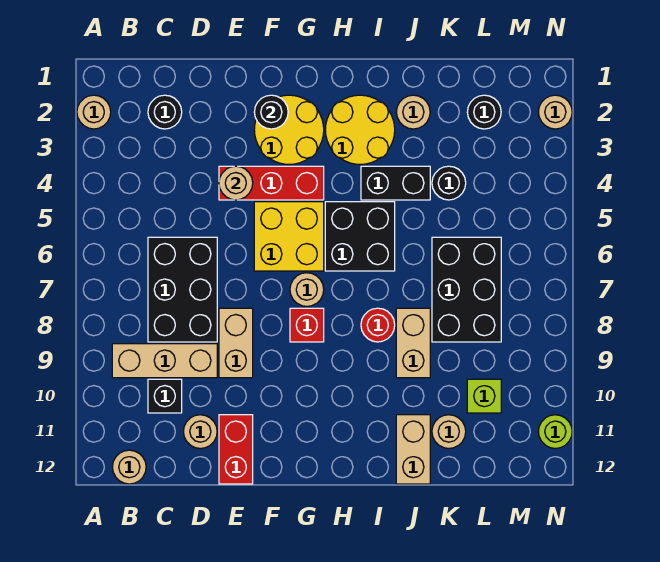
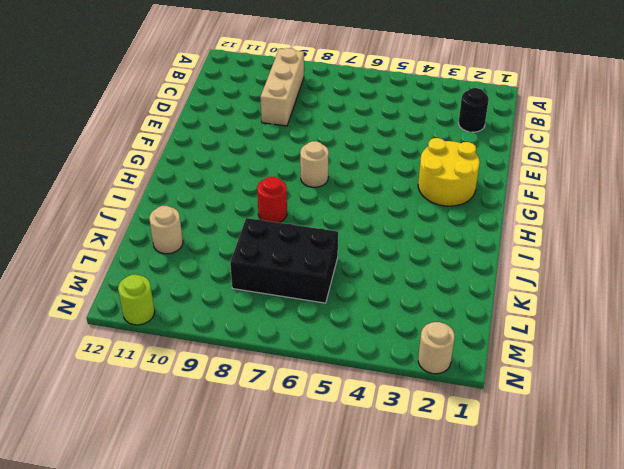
none -> tan round brick A2 level 1
none -> tan round brick B12 level 1
none -> black brick C6:D8 level 1
none -> black brick C10 level 1

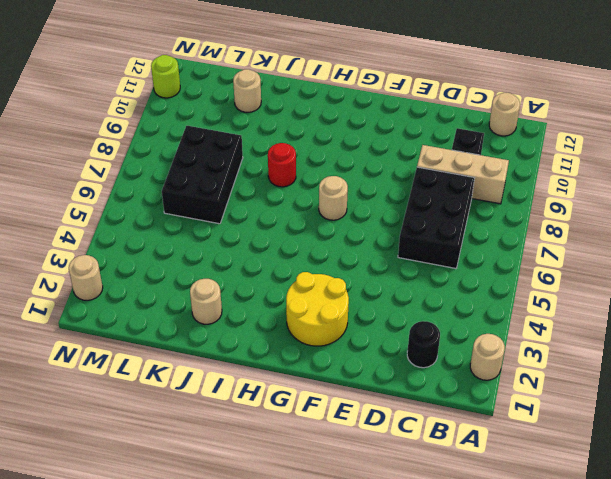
none -> tan round brick D11 level 1
none -> red brick E4:G4 level 1
none -> tan brick E8:E9 level 1
none -> red brick E11:E12 level 1

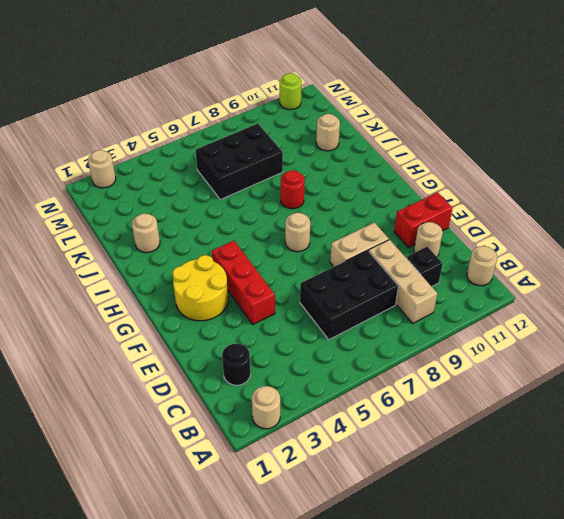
none -> yellow brick F5:G6 level 1
none -> red brick G8 level 1
none -> yellow round brick H2:I3 level 1
none -> black brick H5:I6 level 1

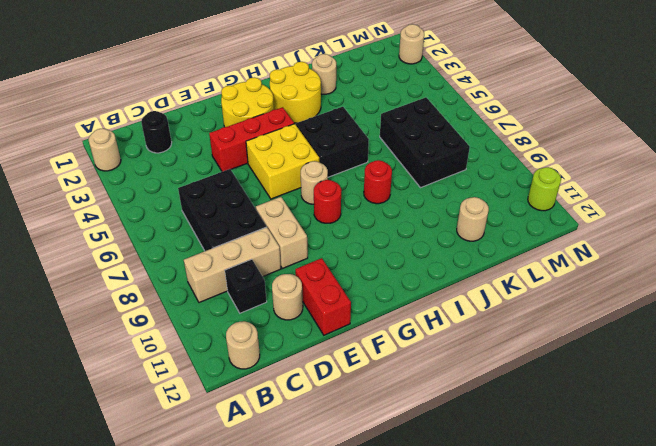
red round brick G8 level 1 -> red brick G8 level 1
none -> black brick I4:J4 level 1
none -> tan brick J8:J9 level 1
none -> tan brick J11:J12 level 1
none -> black round brick K4 level 1

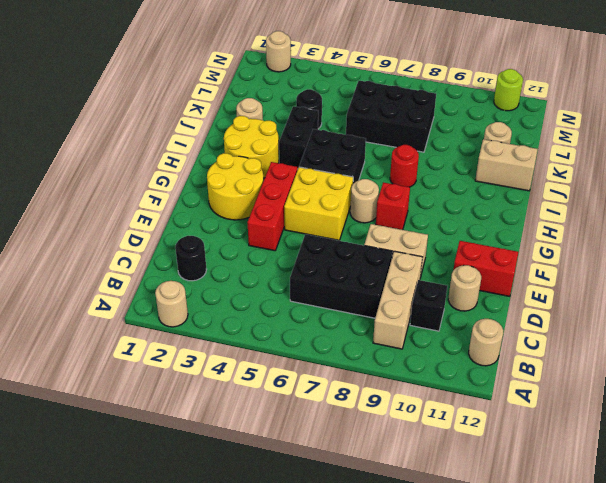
none -> tan brick J8:J9 level 1
none -> black round brick L2 level 1
none -> lime brick L10 level 1
none -> tan round brick E4 level 2

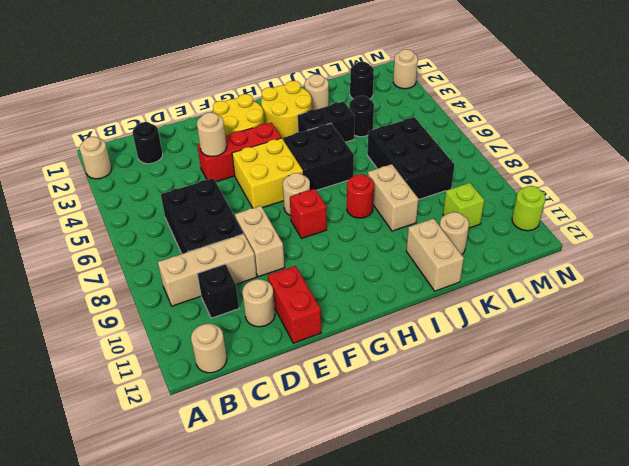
none -> black round brick F2 level 2

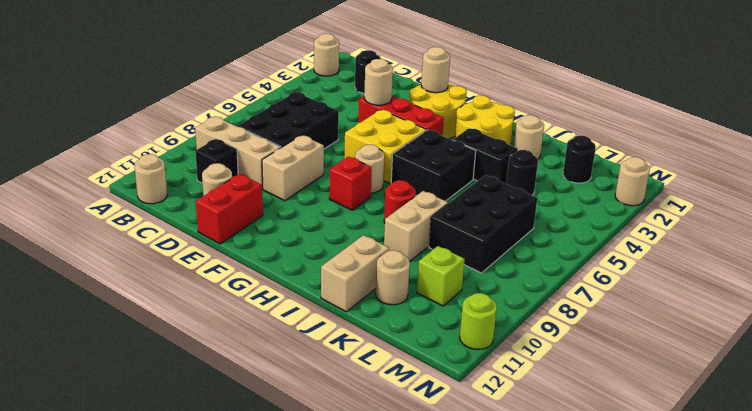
tan round brick F2 level 2 -> black round brick F2 level 2

